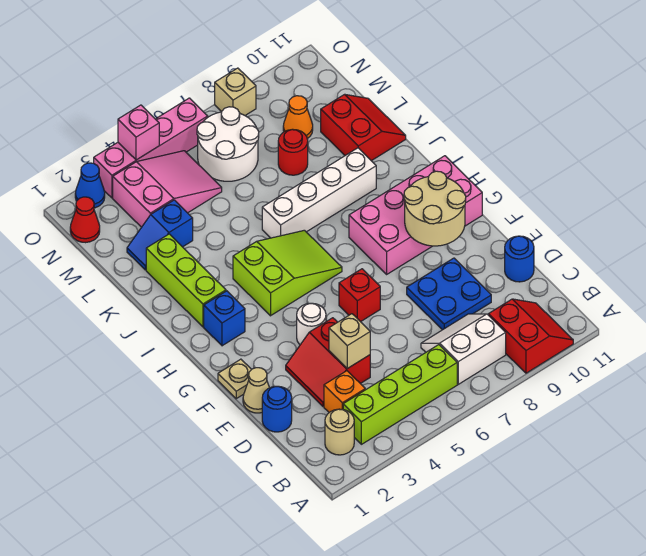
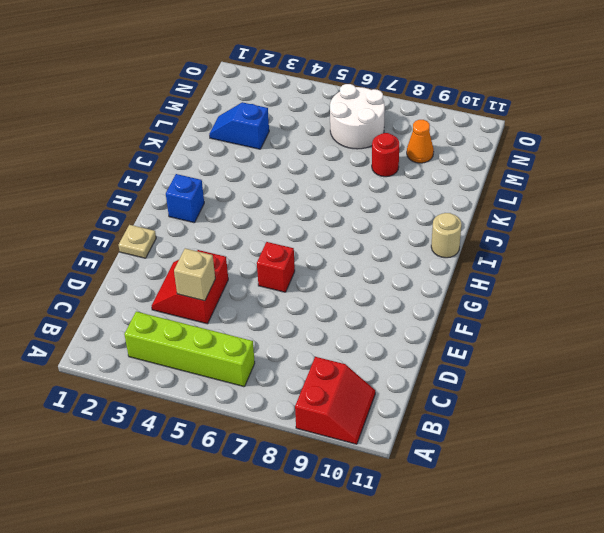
tan round brick I11 level 1 -> tan round brick B2 level 1
none -> white slope B7:C8 level 1 top B
none -> orange brick C3 level 1
none -> blue round brick D1 level 1
none -> blue plate D8:E9 level 1

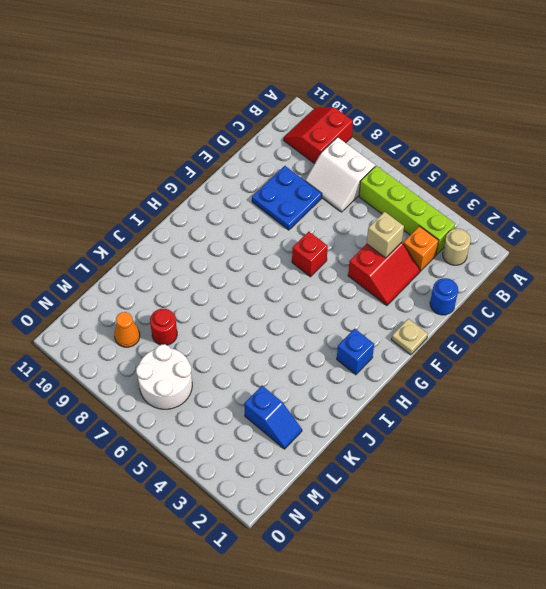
none -> blue round brick D11 level 1
none -> tan cone E1 level 1
none -> white round brick F4 level 1
none -> pink brick G8:H11 level 1

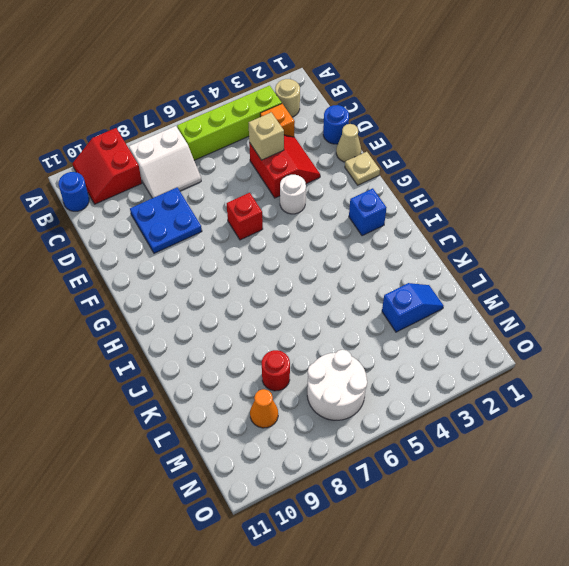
blue round brick B11 level 1 -> blue round brick D11 level 1
none -> pink brick G8:H11 level 1
none -> lime slope H4:I6 level 1 top 4
none -> lime brick I2:K2 level 1
none -> white brick J6:J9 level 1

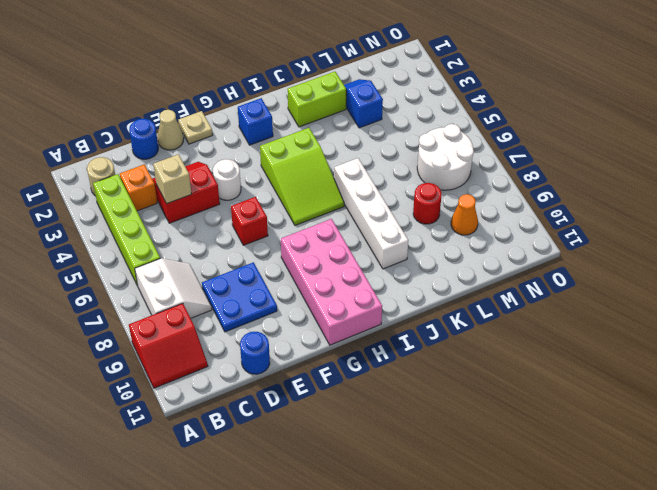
lime brick J2:K2 level 1 -> lime brick I2:K2 level 1
none -> red slope K10:L11 level 1 top 10
none -> pink slope M3:N5 level 1 top 3
none -> red cone N1 level 1
none -> blue cone O2 level 1

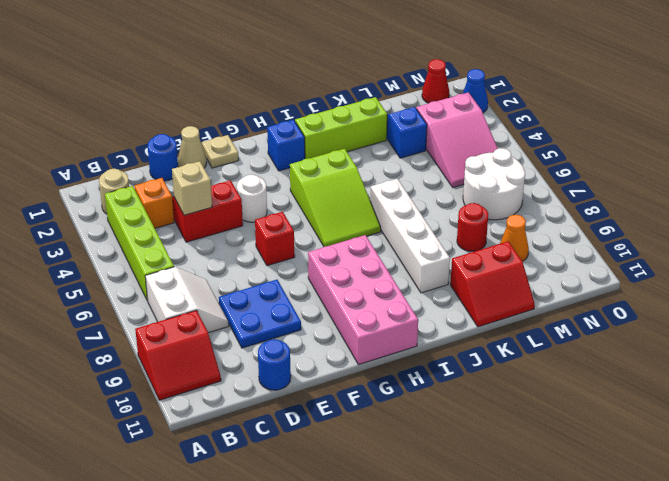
none -> pink brick O3:O6 level 1
none -> tan brick O8 level 1
none -> tan round brick F9:G10 level 2
none -> pink brick O4 level 2

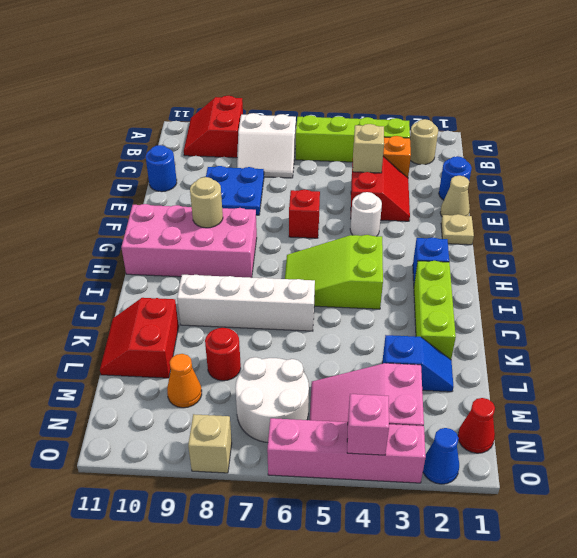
tan round brick G9 level 2 -> tan round brick F9:G10 level 2

